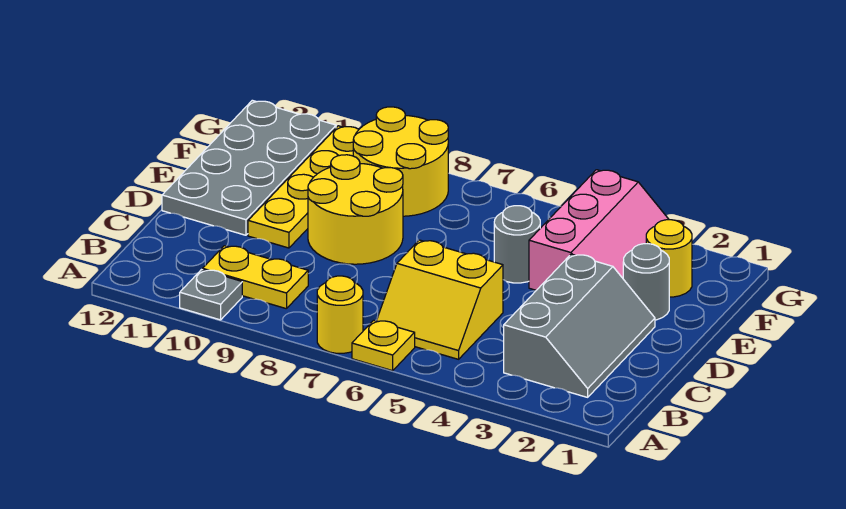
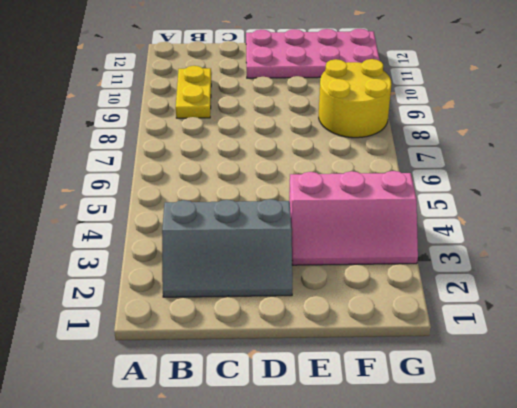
pink plate D11:G12 level 1 -> grey plate D11:G12 level 1
none -> yellow plate A6 level 1
none -> yellow round brick A7 level 1
none -> grey plate A10 level 1

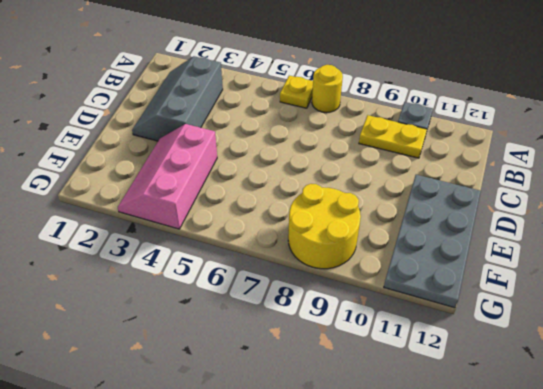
none -> yellow slope B5:C6 level 1 top C
none -> yellow round brick D8:E9 level 1
none -> yellow plate D10:G10 level 1

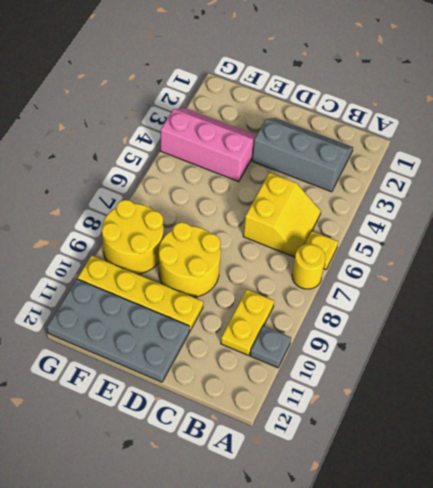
none -> grey round brick E2 level 1
none -> grey round brick E5 level 1
none -> yellow round brick F2 level 1

